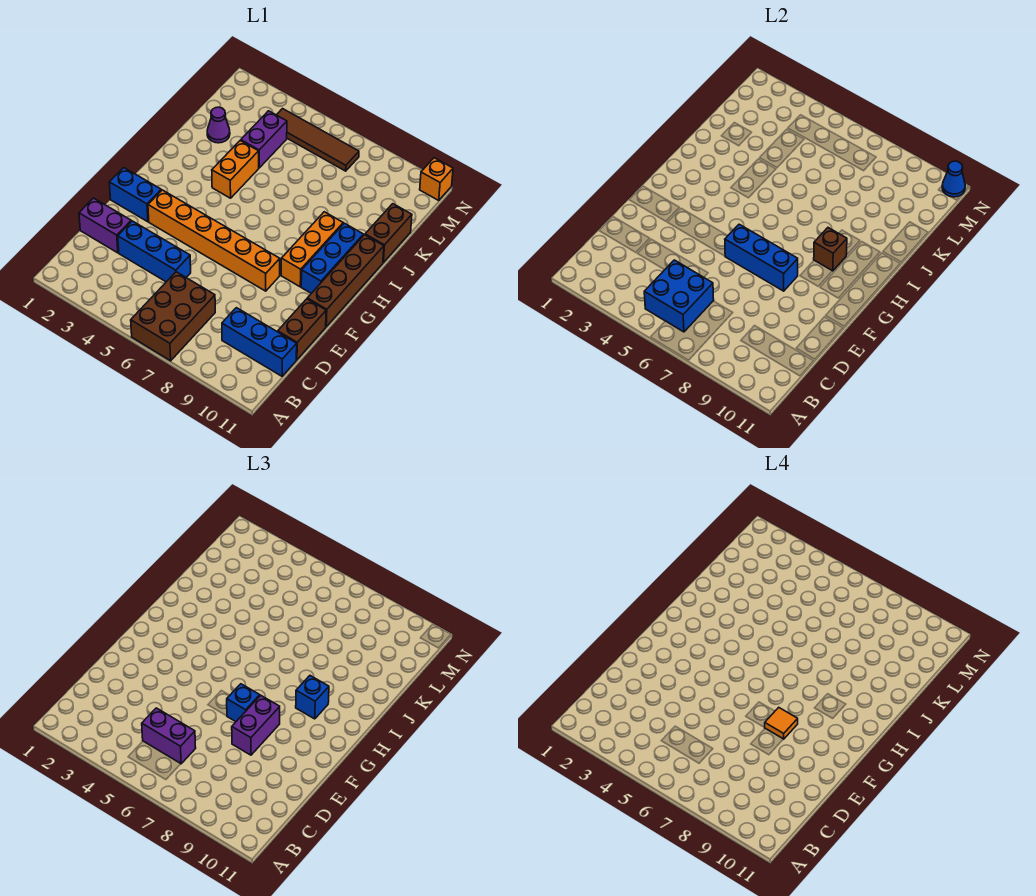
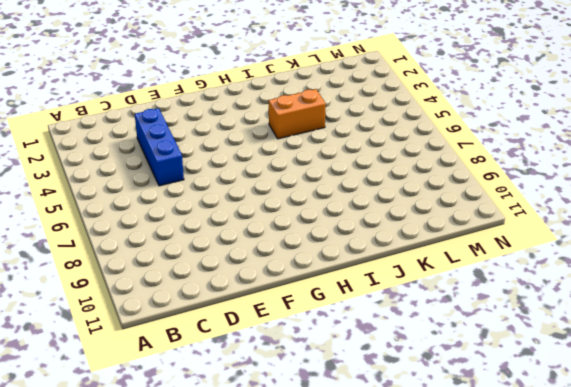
none -> brown brick A6:C7 level 1
none -> blue brick C9:C11 level 1
none -> purple brick D1:D2 level 1

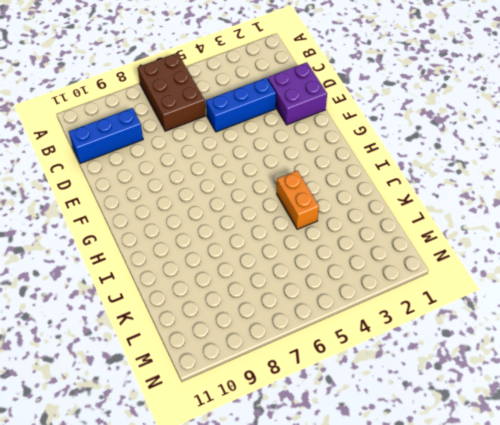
purple brick D1:E2 level 1 -> purple brick D1:D2 level 1
none -> brown brick D11:E11 level 1
none -> blue brick F1:F2 level 1
none -> orange brick F3:F8 level 1

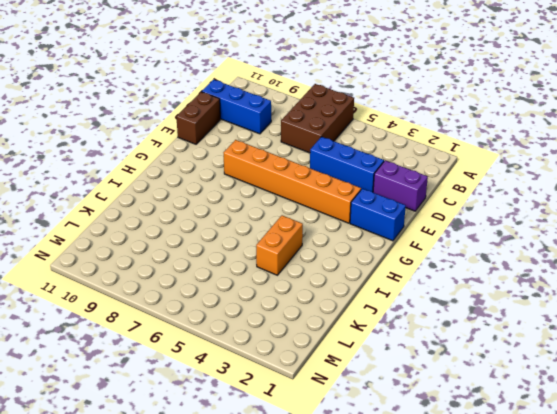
none -> brown brick F11:I11 level 1
none -> orange brick G9:I9 level 1
none -> blue brick G10:I10 level 1

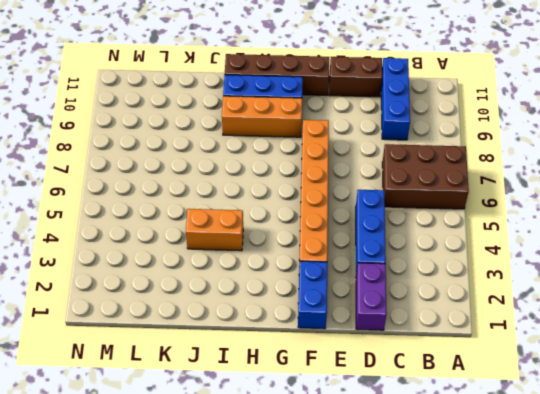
none -> brown brick J11:K11 level 1
none -> purple cone K2 level 1
none -> purple brick K4:L4 level 1

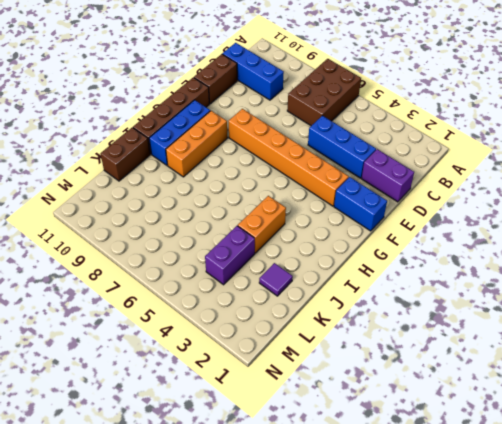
purple tile K2 level 1 -> purple cone K2 level 1
none -> brown tile M4:M7 level 1
none -> orange brick N11 level 1
none -> blue brick B5:C6 level 2

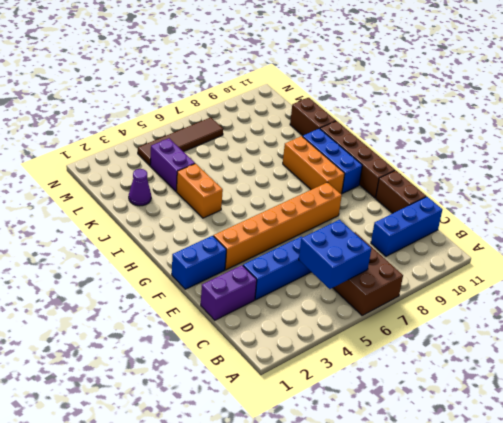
none -> orange brick N11 level 1
none -> blue brick F6:F8 level 2
none -> brown brick H9 level 2

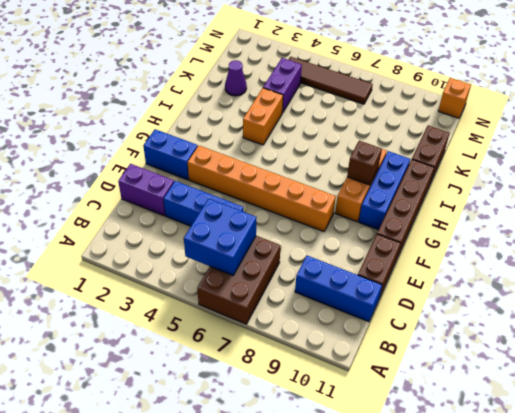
none -> blue brick F6:F8 level 2
none -> blue cone N11 level 2
none -> purple brick C5:C6 level 3

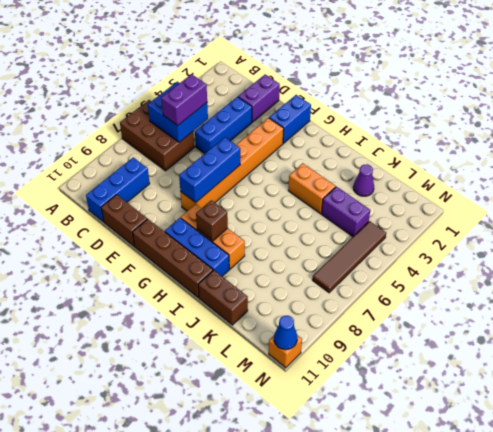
none -> purple brick E8:F8 level 3
none -> blue brick F7 level 3
none -> blue brick H9 level 3

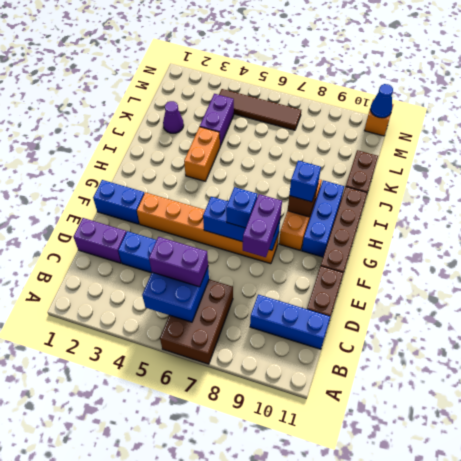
none -> orange tile F8 level 4

